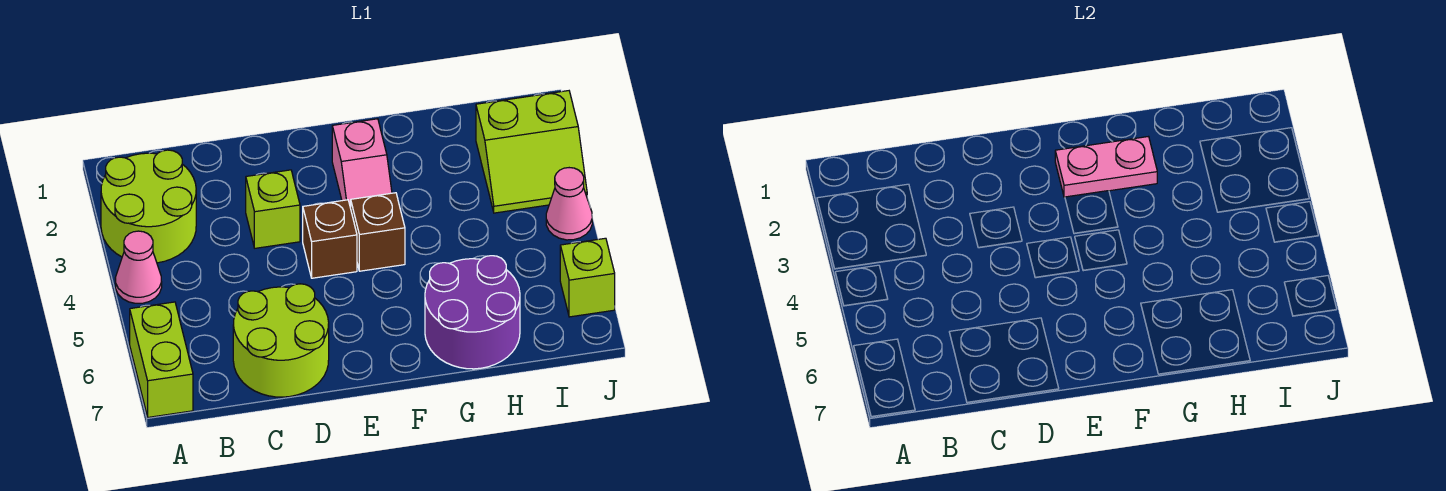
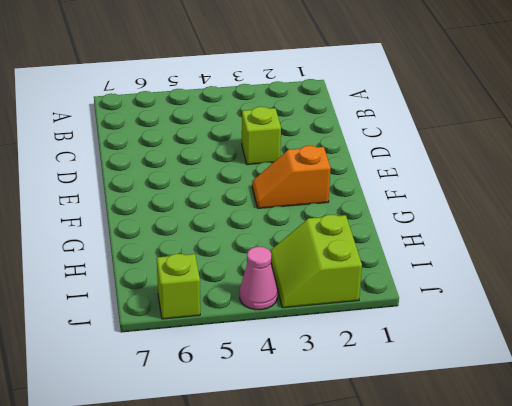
orange slope F2:F3 level 1 top 2 -> pink slope F2:F3 level 1 top 2
none -> lime round brick A2:B3 level 1
none -> pink cone A4 level 1
none -> lime brick A6:A7 level 1

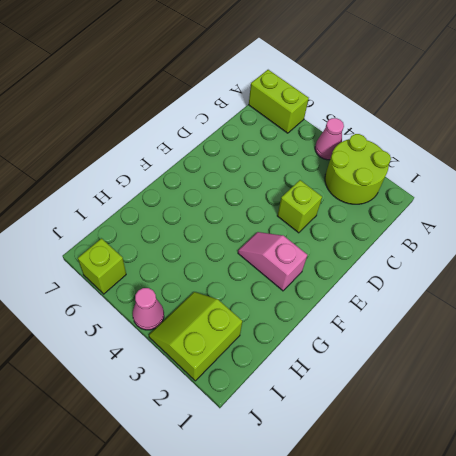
none -> lime round brick C6:D7 level 1
none -> brown brick E4 level 1
none -> brown brick F4 level 1

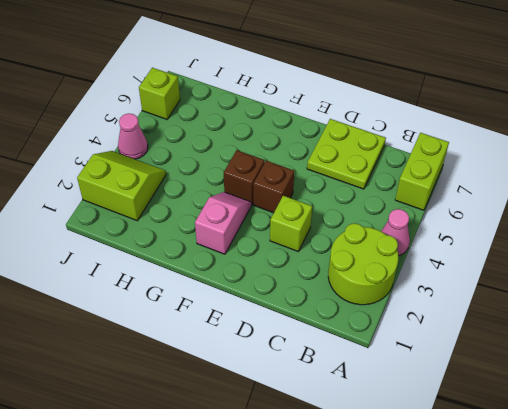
lime plate C6:D7 level 1 -> lime round brick C6:D7 level 1
none -> purple round brick G6:H7 level 1
none -> pink plate F2:G2 level 2

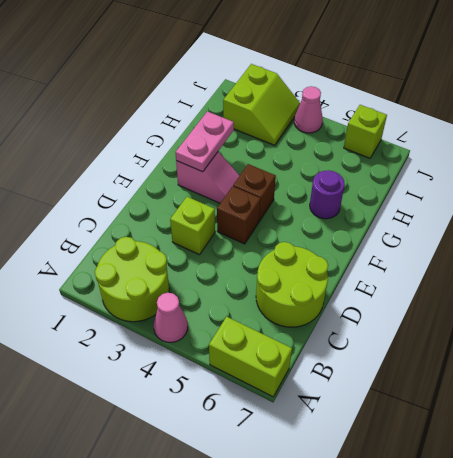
purple round brick G6 level 1 -> purple round brick G6:H7 level 1

